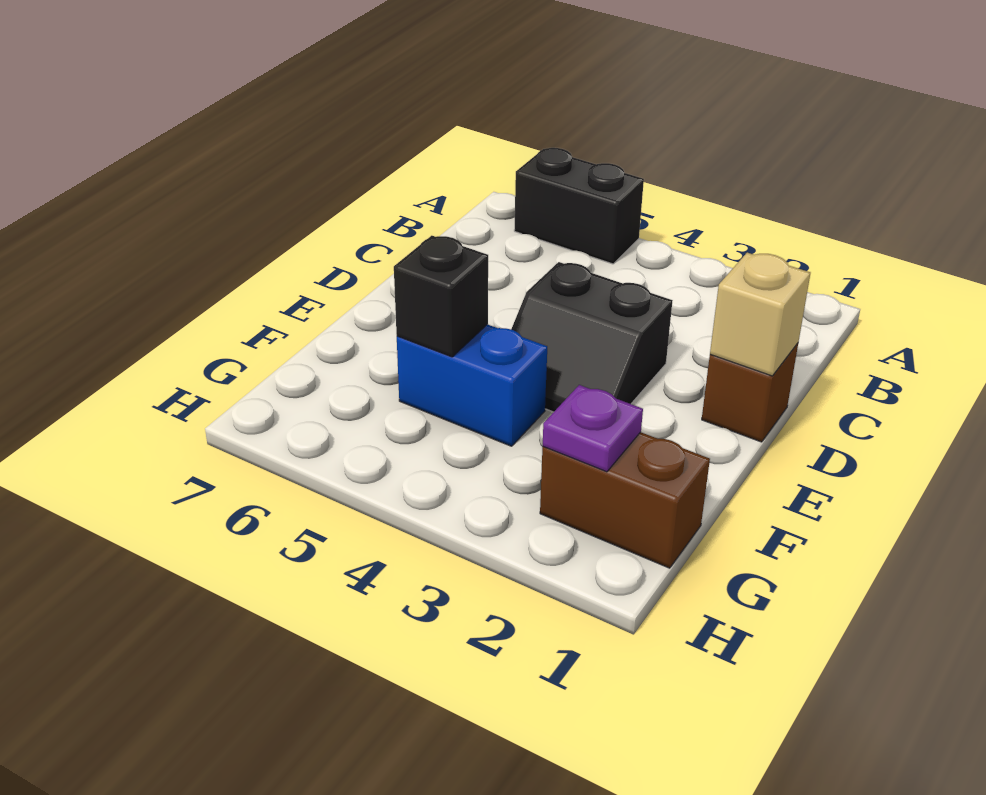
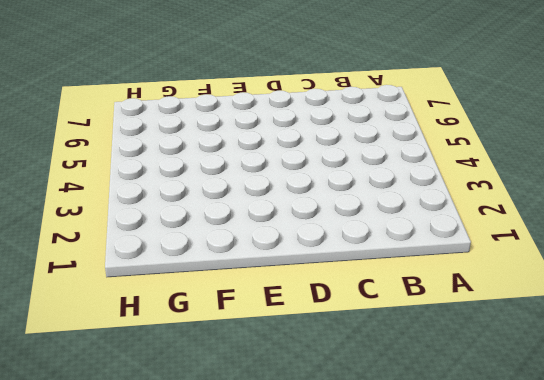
none -> black brick A5:A6 level 1
none -> brown brick D1 level 1

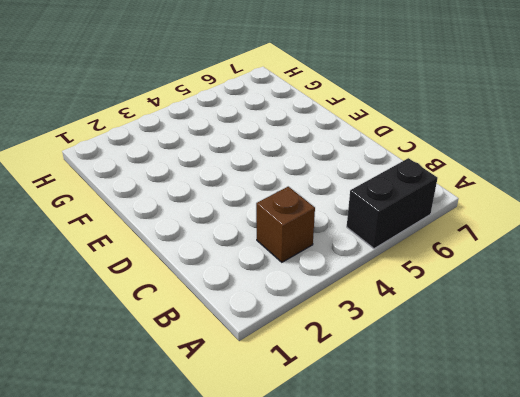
brown brick B3 level 1 -> brown brick D1 level 1
none -> black slope D3:E4 level 1 top D
none -> blue brick F4:F5 level 1

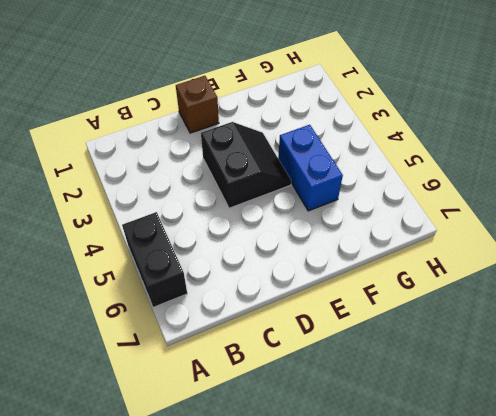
none -> brown brick G1:G2 level 1
none -> tan brick D1 level 2

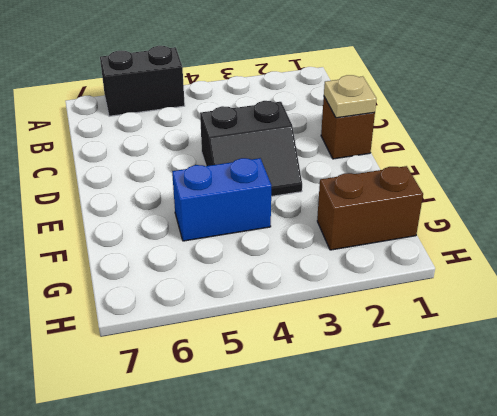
tan plate D1 level 2 -> tan brick D1 level 2
none -> black brick F5 level 2
none -> purple plate G2 level 2

